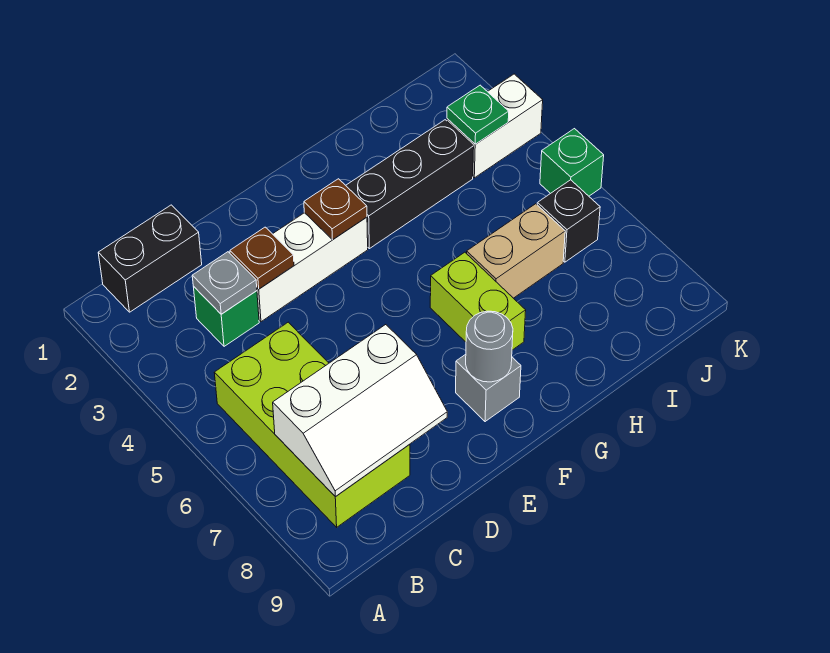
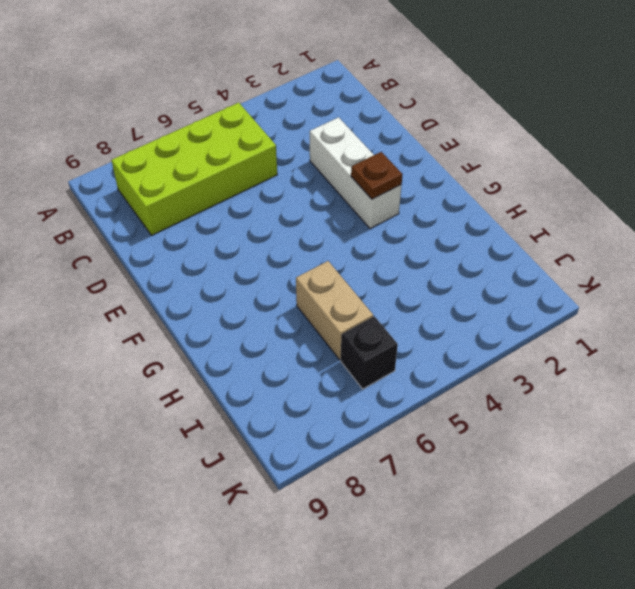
none -> black brick B1:C1 level 1
none -> green brick C3 level 1
none -> grey brick F8 level 1

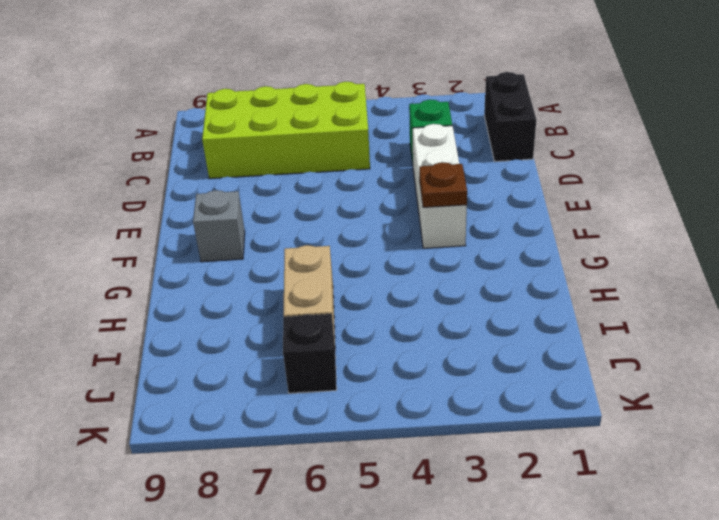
none -> black brick G3:I3 level 1
none -> lime brick G6:G7 level 1
none -> white brick J3:K3 level 1

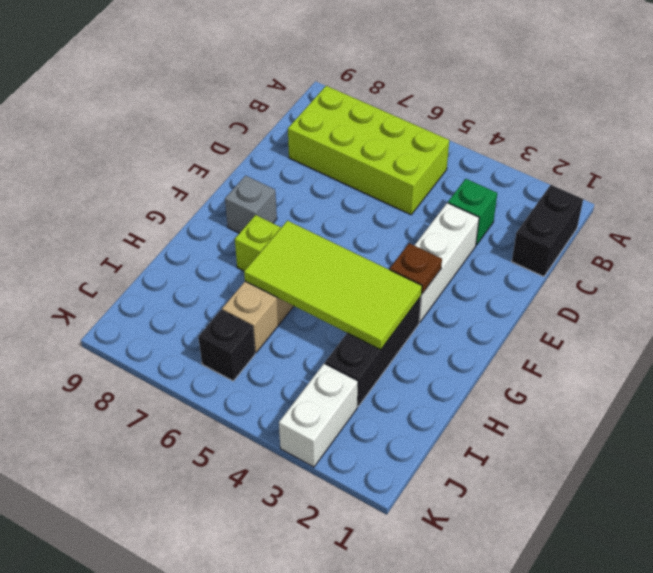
lime tile G3:H6 level 2 -> none
none -> green brick K5 level 1
none -> white slope B7:D8 level 2 top 7
none -> grey plate C3 level 2

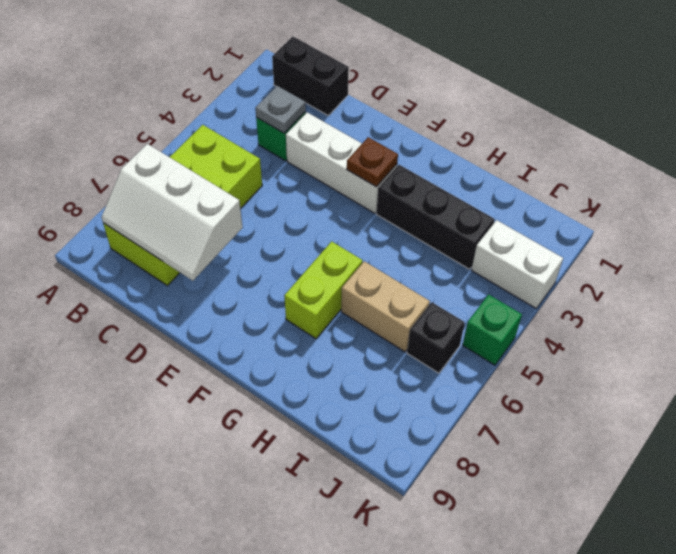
none -> grey brick F8 level 1
none -> brown plate D3 level 2
none -> grey round brick F8 level 2

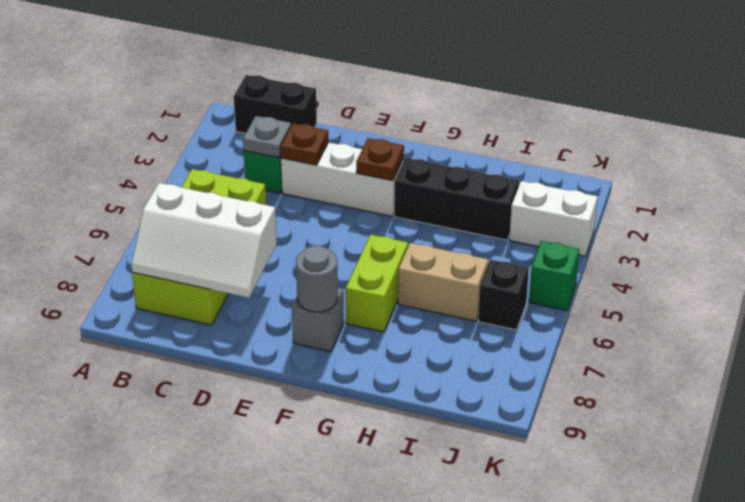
none -> green plate J3 level 2

